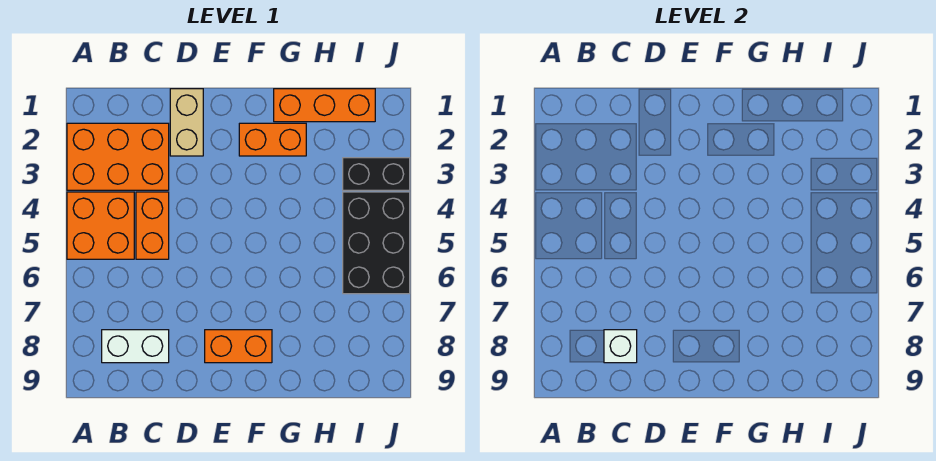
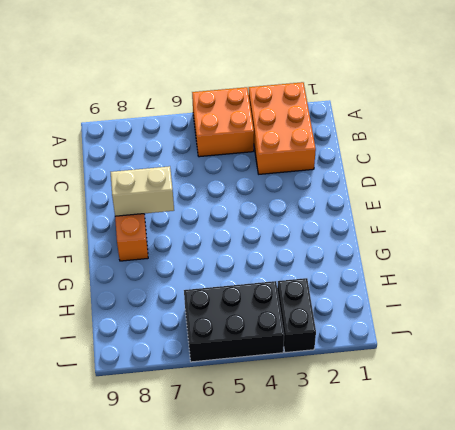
tan brick E7:E8 level 2 -> tan brick D1:D2 level 1
none -> white brick B8:C8 level 1
none -> orange brick C4:C5 level 1

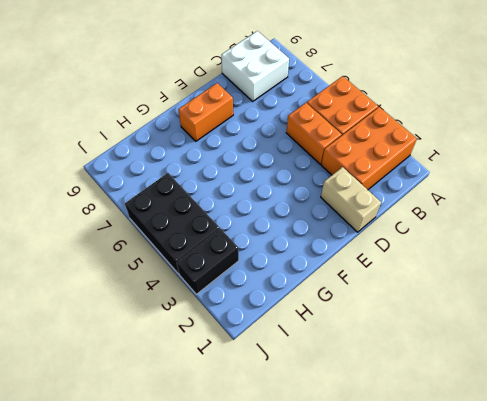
white brick B8:C9 level 1 -> white brick B8:C8 level 1
none -> orange brick F2:G2 level 1
none -> orange brick G1:I1 level 1

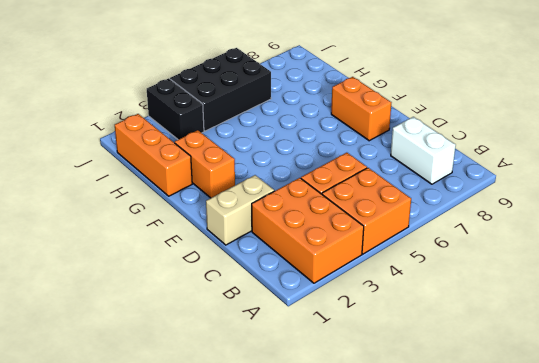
none -> white brick C8 level 2

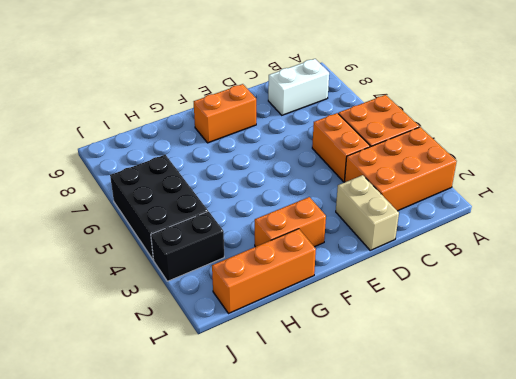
none -> white brick C8 level 2

